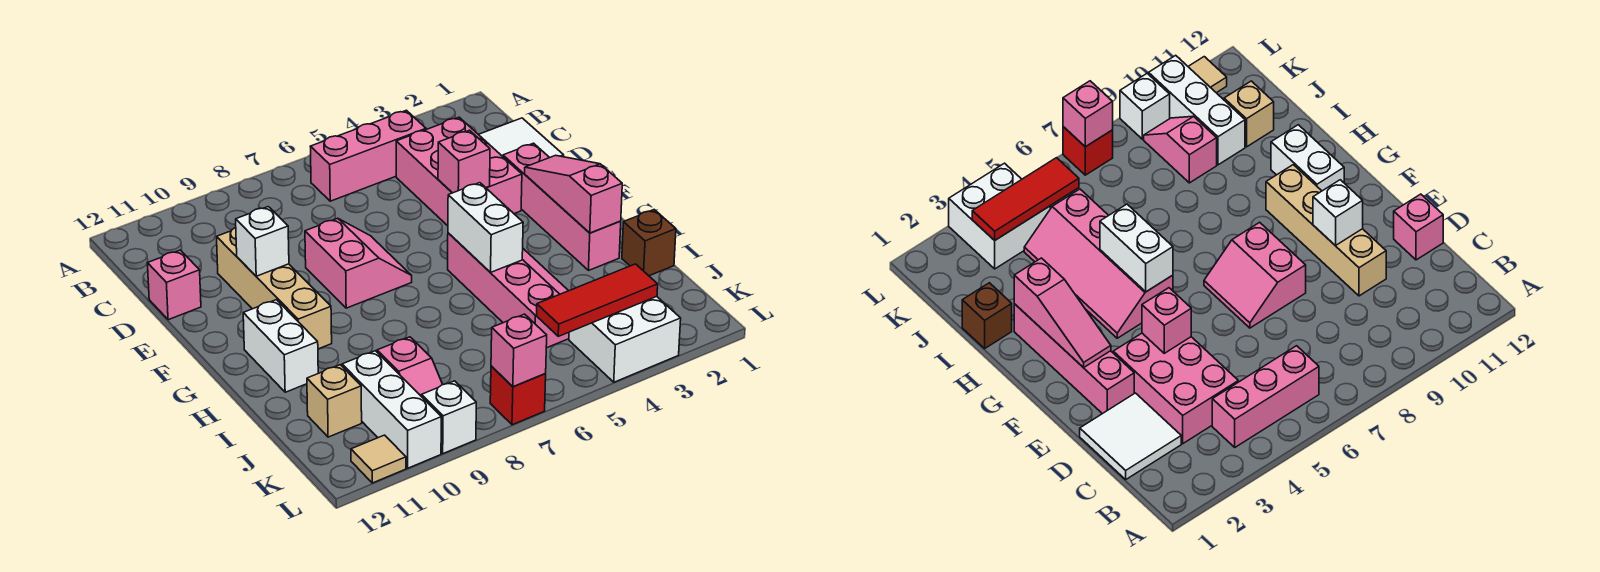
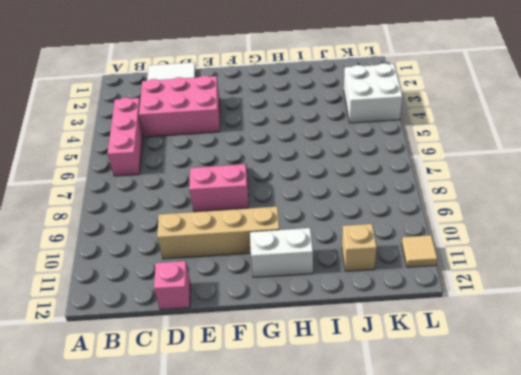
none -> pink brick E2:H2 level 1
none -> pink slope G4:J5 level 1 top 5
none -> brown brick I1 level 1

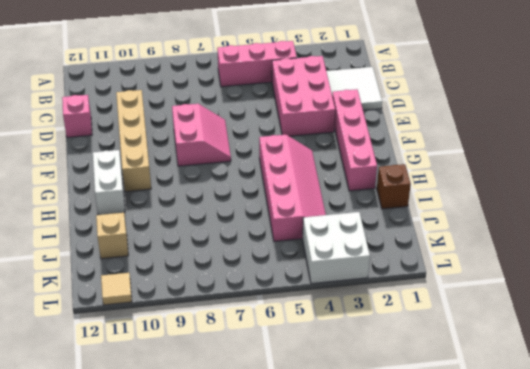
none -> pink slope J9:K9 level 1 top J
none -> white brick J10:L10 level 1
none -> red brick L7 level 1

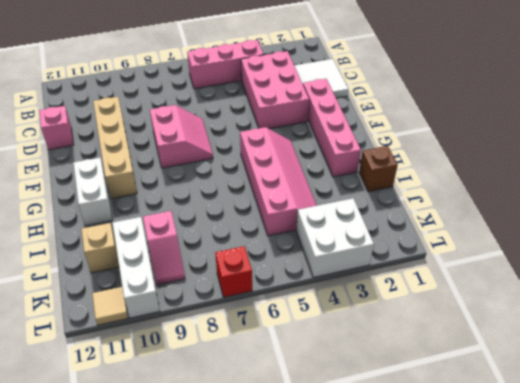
none -> white brick L9 level 1
none -> pink brick E4 level 2
none -> white brick E10 level 2

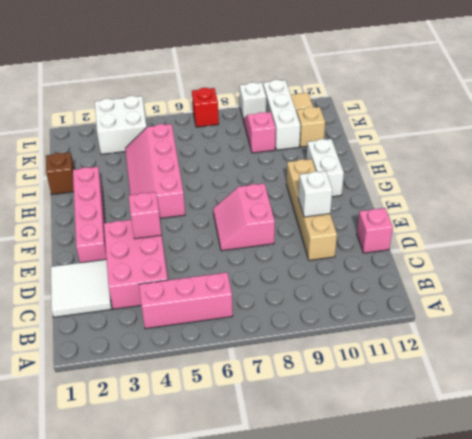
none -> pink slope F2:H2 level 2 top H
none -> white brick G5:H5 level 2
none -> red tile K3:K5 level 2

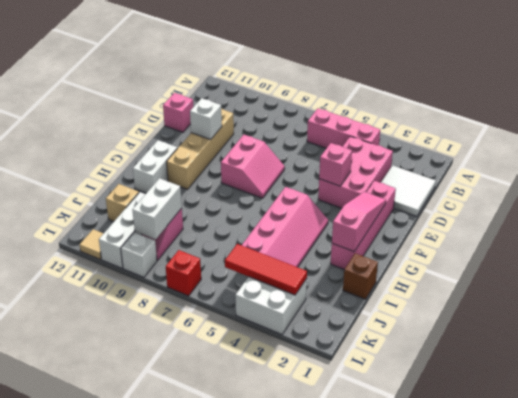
white brick J9:K9 level 2 -> white brick G5:H5 level 2
none -> pink brick L7 level 2

